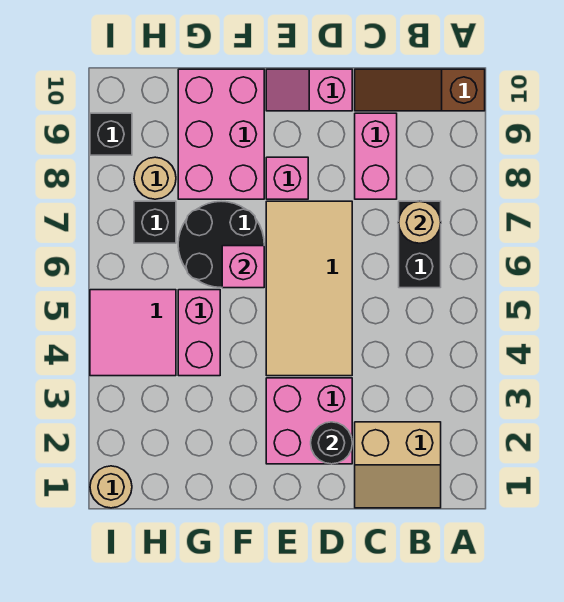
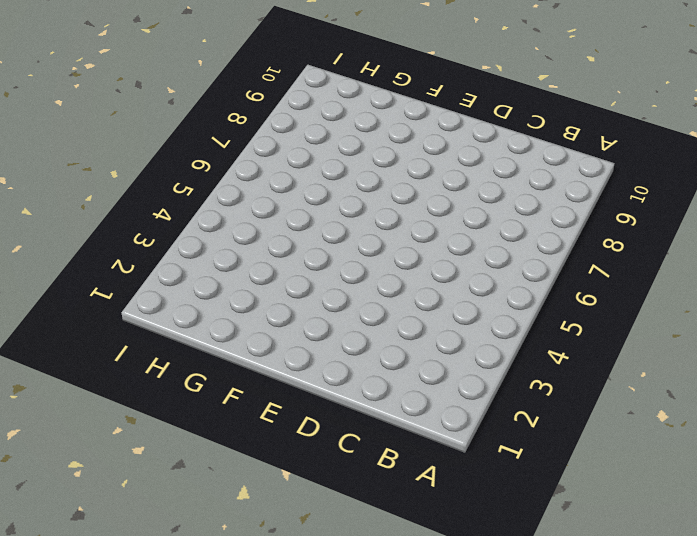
none -> brown slope A10:C10 level 1 top A
none -> tan slope B1:C2 level 1 top 2
none -> black brick B6:B7 level 1

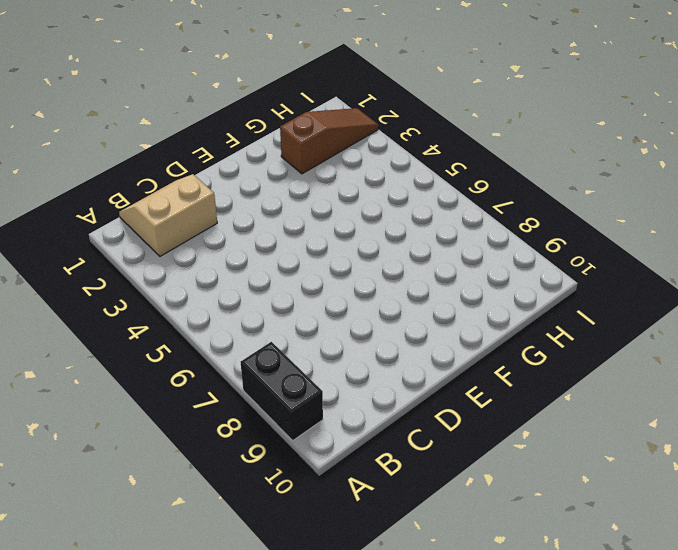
black brick A8:A9 level 1 -> black brick B6:B7 level 1
brown slope G2:I2 level 1 top G -> brown slope A10:C10 level 1 top A
none -> pink brick C8:C9 level 1
none -> pink brick D2:E3 level 1
none -> tan tile D4:E7 level 1

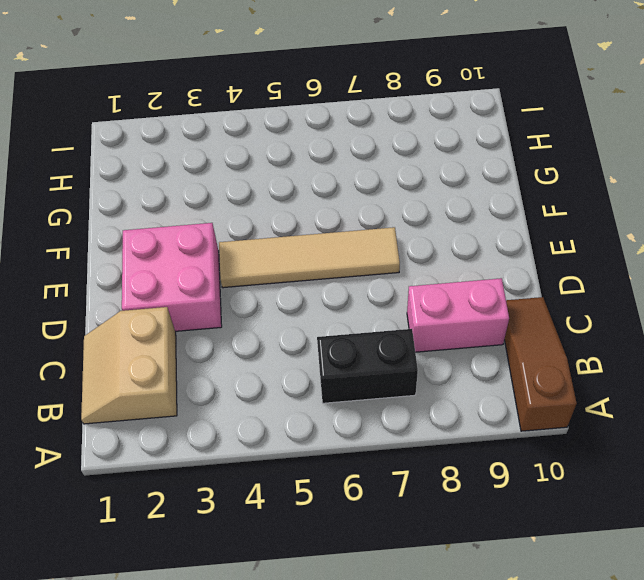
tan tile E4:E7 level 1 -> tan tile D4:E7 level 1
none -> pink slope D10:E10 level 1 top D
none -> pink brick E8 level 1
none -> black round brick F6:G7 level 1

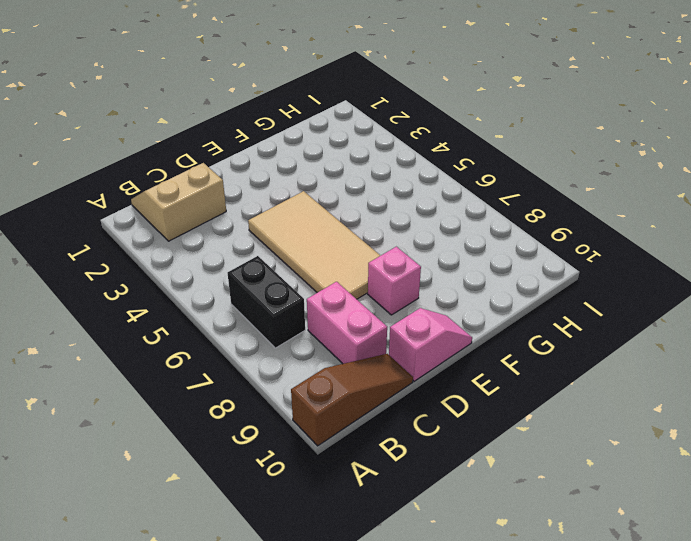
none -> pink brick D2:E3 level 1
none -> black round brick F6:G7 level 1
none -> pink brick F8:G10 level 1

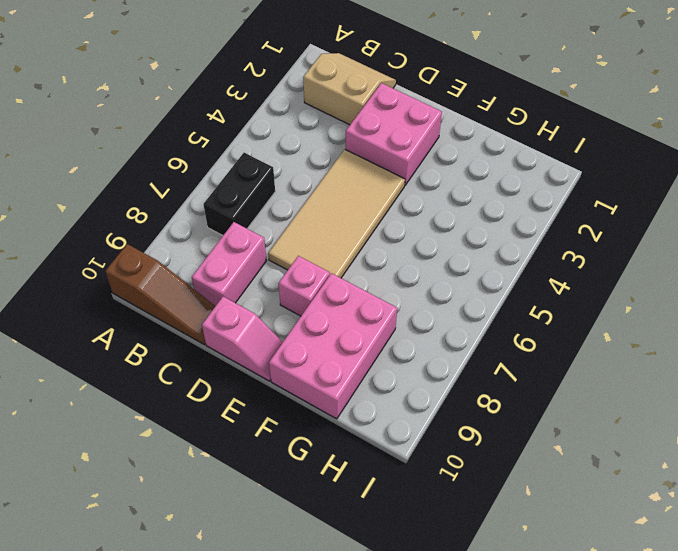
none -> black round brick F6:G7 level 1
none -> pink brick G4:G5 level 1
none -> pink tile H4:I5 level 1

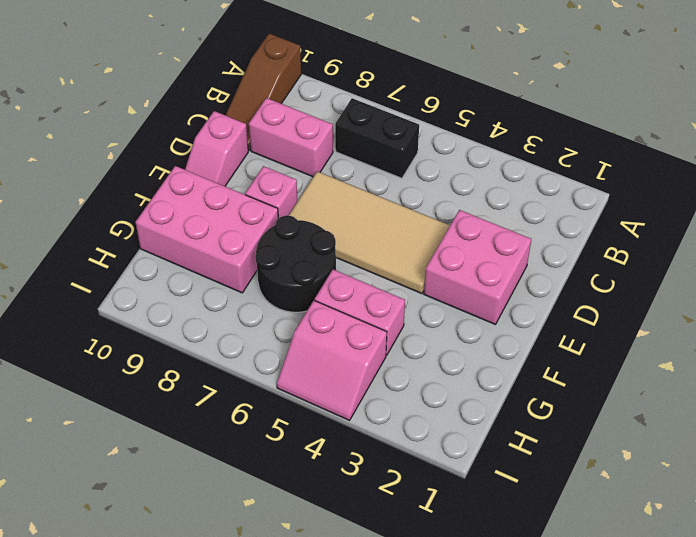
pink slope H4:I5 level 1 top H -> pink tile H4:I5 level 1
none -> tan slope B1:C2 level 1 top 2
none -> black brick H7 level 1
none -> tan round brick H8 level 1

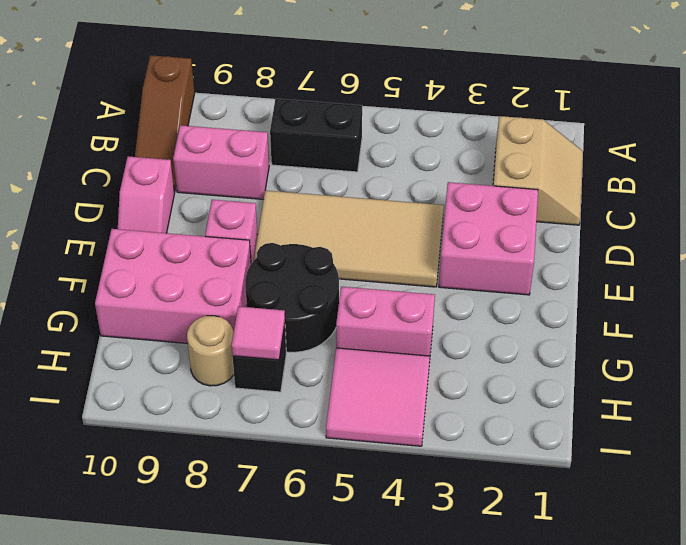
pink tile H7 level 2 -> none
none -> tan round brick I1 level 1
none -> black brick I9 level 1
none -> tan round brick B7 level 2

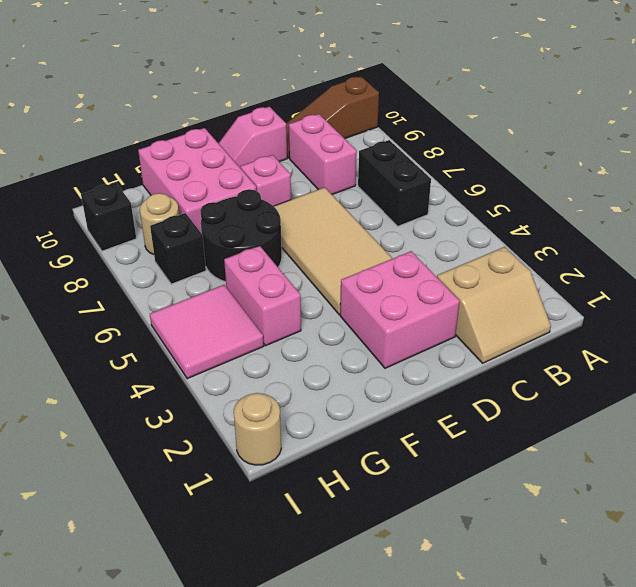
none -> tan round brick B7 level 2
none -> black round brick D2 level 2
none -> pink brick F6 level 2

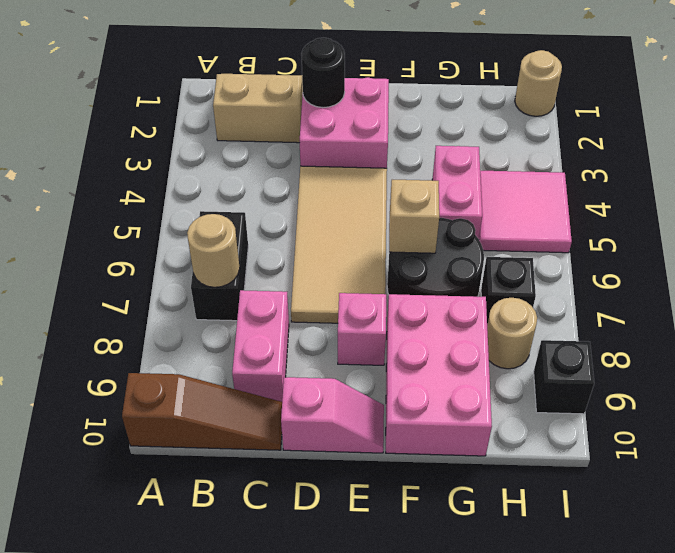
tan brick F6 level 2 -> pink brick F6 level 2

